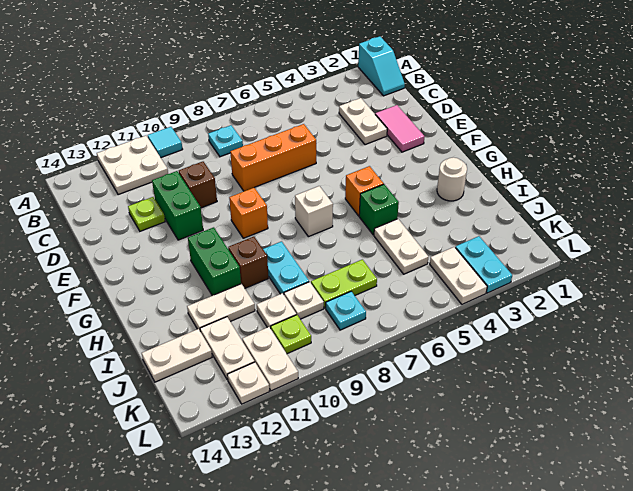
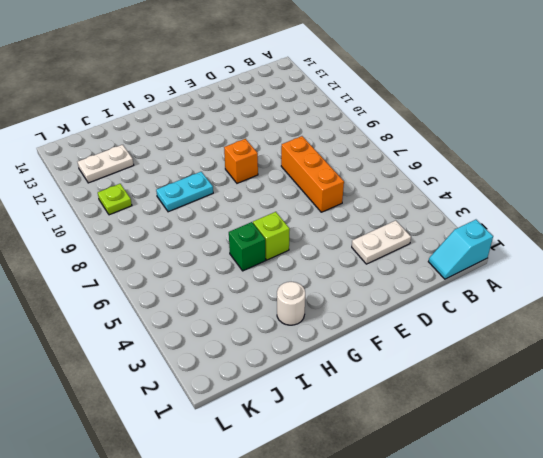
lime brick G5 level 1 -> orange brick G5 level 1
none -> cyan tile A10 level 1
none -> white plate A11:B12 level 1
none -> cyan plate B8 level 1
none -> pink tile D2:E2 level 1

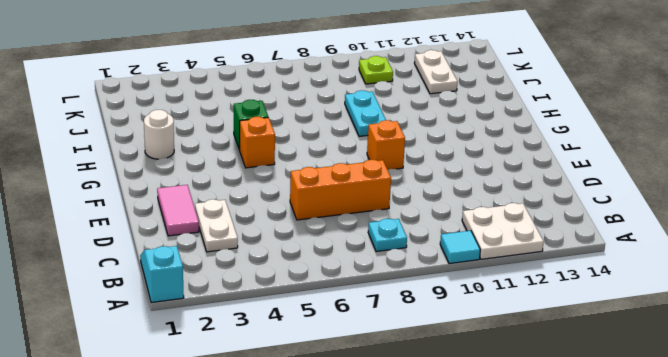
none -> brown brick D10 level 1
none -> green brick D11:E11 level 1
none -> lime plate D12 level 1
none -> white brick G7 level 1

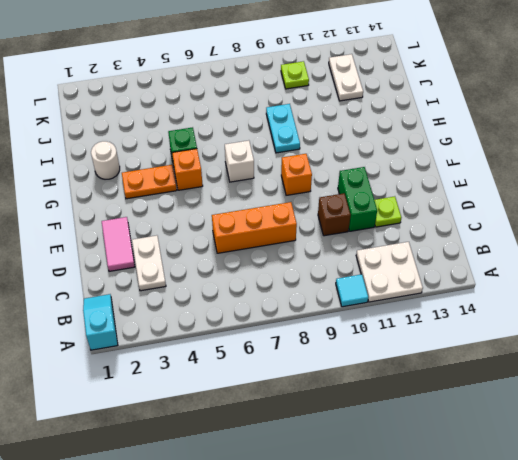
orange plate G3:G4 level 1 -> none
none -> cyan plate B8 level 1
none -> green brick G11:H11 level 1
none -> brown brick H10 level 1
none -> white plate I5:J5 level 1

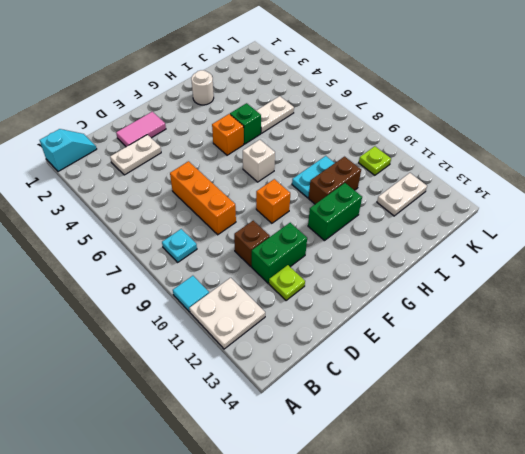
brown brick H10:I10 level 1 -> brown brick H10 level 1
none -> white plate I11:I12 level 1
none -> lime plate J7:J8 level 1
none -> white plate J9 level 1
none -> white plate J10 level 1

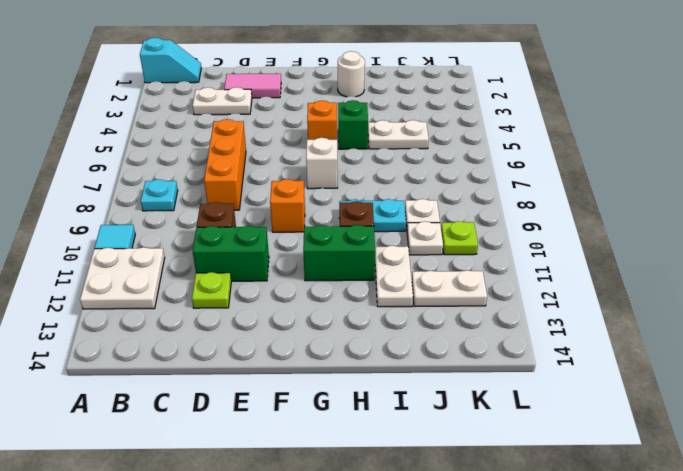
none -> lime plate J7:J8 level 1
none -> white plate J13:J14 level 1
none -> cyan plate K3:L3 level 1
none -> white plate K4:L4 level 1

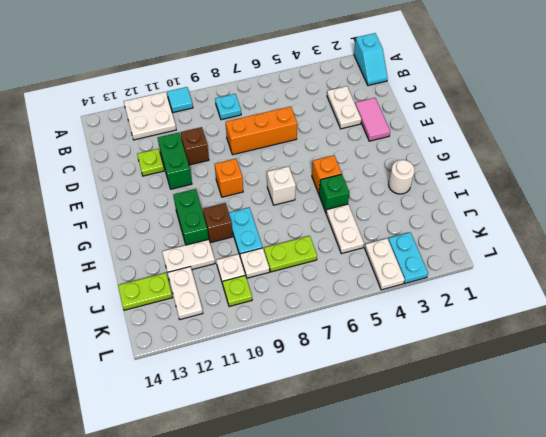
lime plate J13:J14 level 1 -> white plate J13:J14 level 1
none -> cyan plate K8 level 1
none -> white plate K11:L11 level 1
none -> white plate L12 level 1

